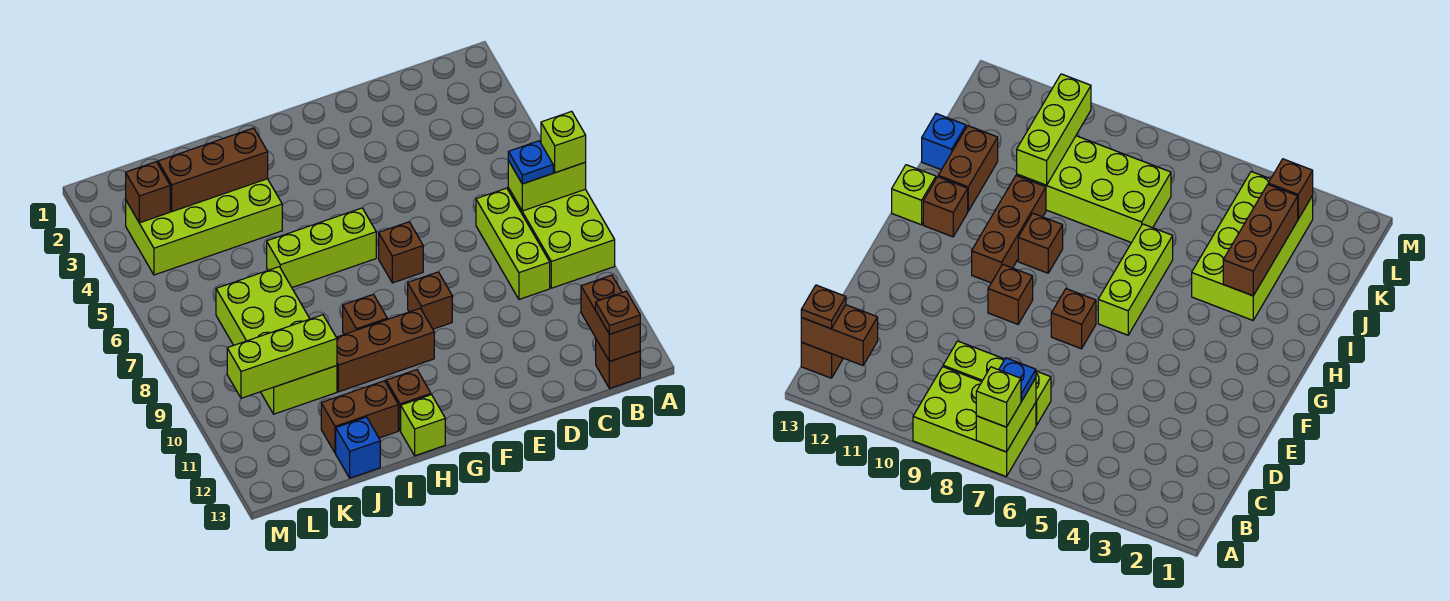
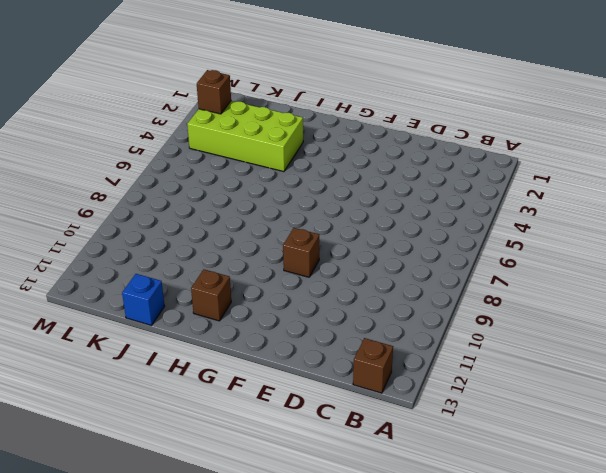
none -> lime brick A7:B9 level 1
none -> lime brick C7:C9 level 1
none -> brown brick F7 level 1

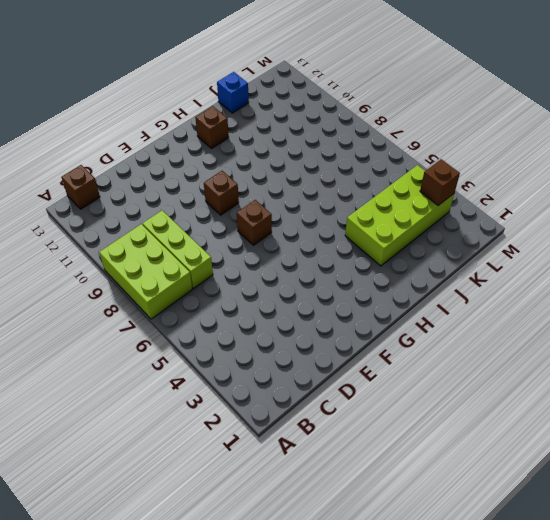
none -> lime brick G6:I6 level 1
none -> brown brick G10:I10 level 1
none -> brown brick H9 level 1

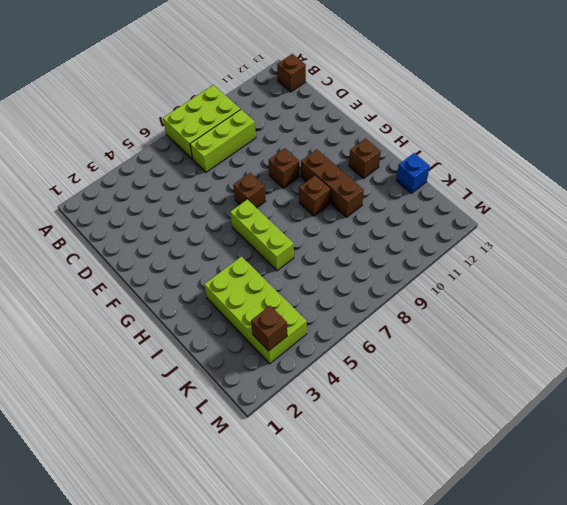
none -> lime brick H13 level 1
none -> brown brick I12:J12 level 1
none -> lime brick J7:K10 level 1

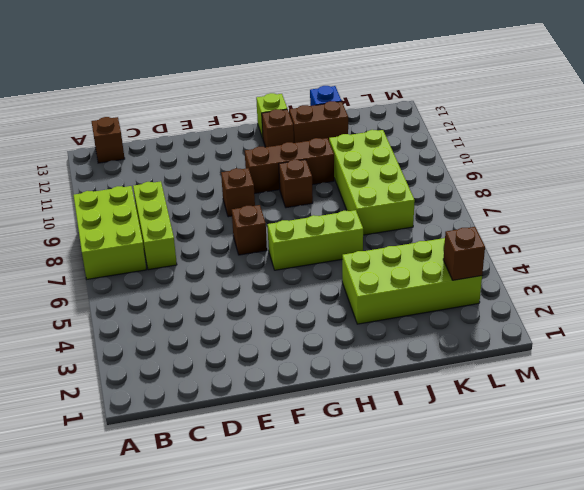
none -> lime brick A7:B7 level 2
none -> brown brick B12:B13 level 2
none -> brown brick I3:K3 level 2

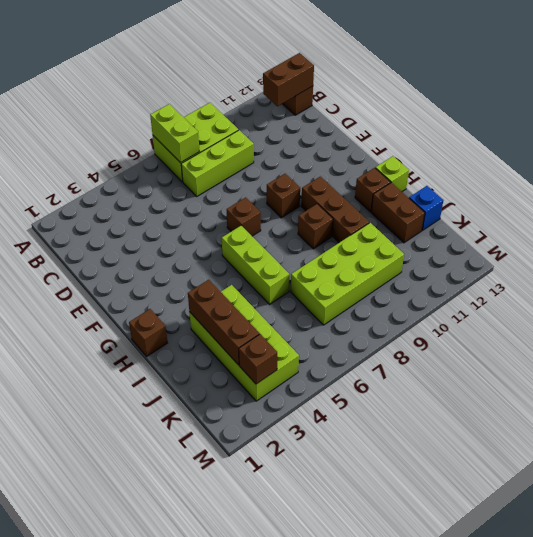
brown brick H1 level 1 -> none
none -> lime brick J10:L10 level 2
none -> lime brick A7 level 3
none -> blue plate B7 level 3

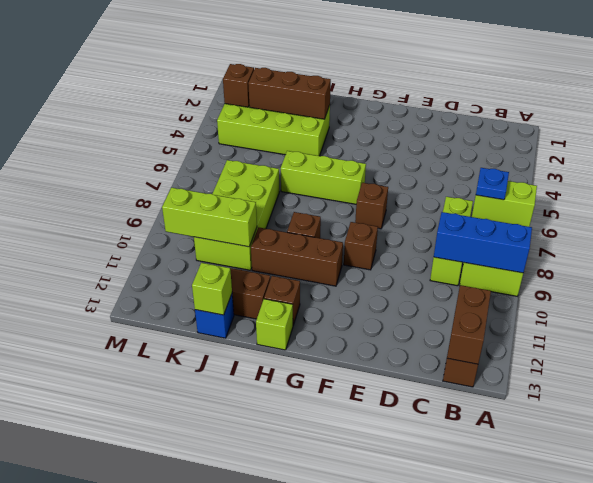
blue brick A9:C9 level 2 -> none
lime brick J13 level 2 -> lime brick A7 level 3
none -> brown plate B13 level 3

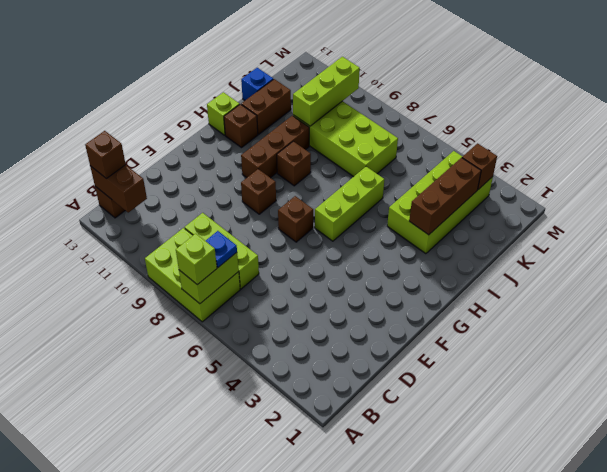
brown brick B13 level 3 -> brown plate B13 level 3

